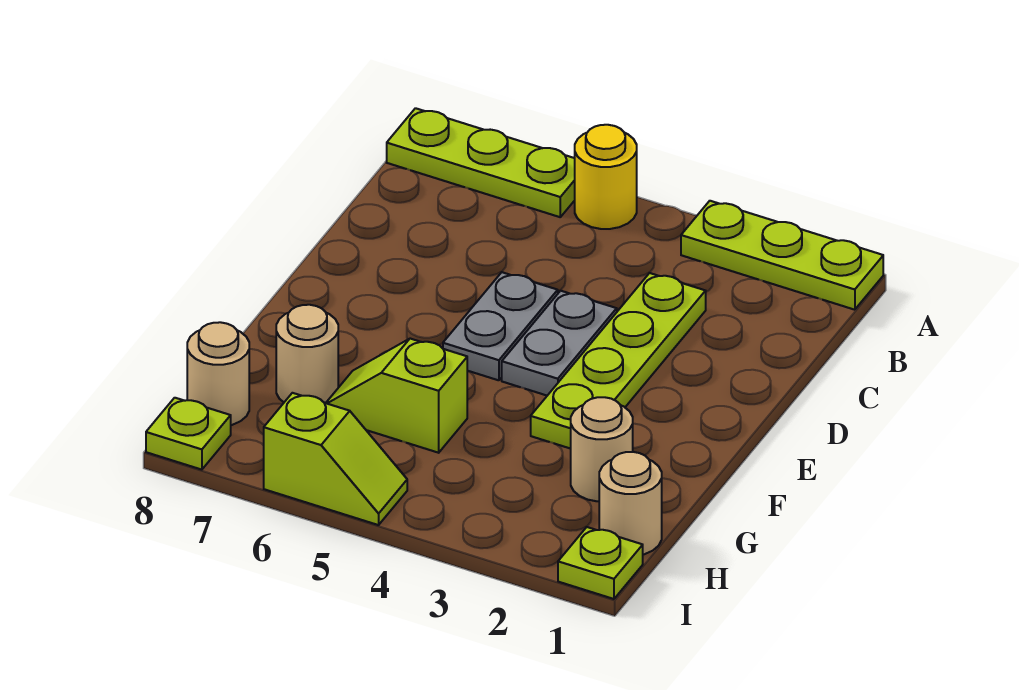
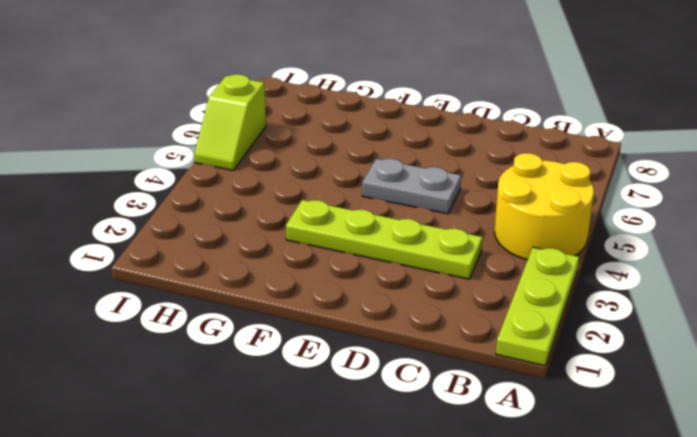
yellow round brick A4:B5 level 1 -> yellow round brick A5 level 1
none -> lime plate A6:A8 level 1
none -> grey plate D4:E4 level 1
none -> tan round brick G2 level 1

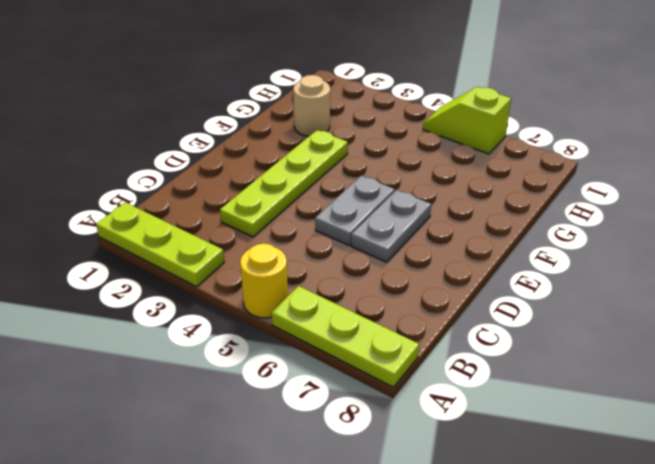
grey plate D6:E6 level 1 -> grey plate D4:E4 level 1
none -> lime slope G5:G6 level 1 top 5
none -> tan round brick G7 level 1
none -> tan round brick H1 level 1

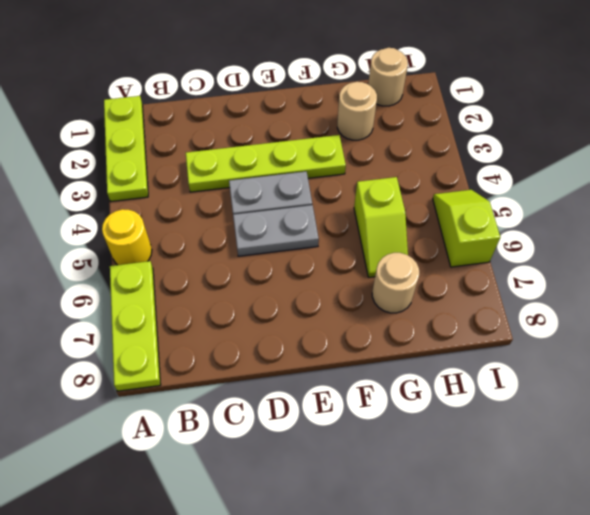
none -> tan round brick H8 level 1
none -> lime plate I1 level 1
none -> lime plate I8 level 1

